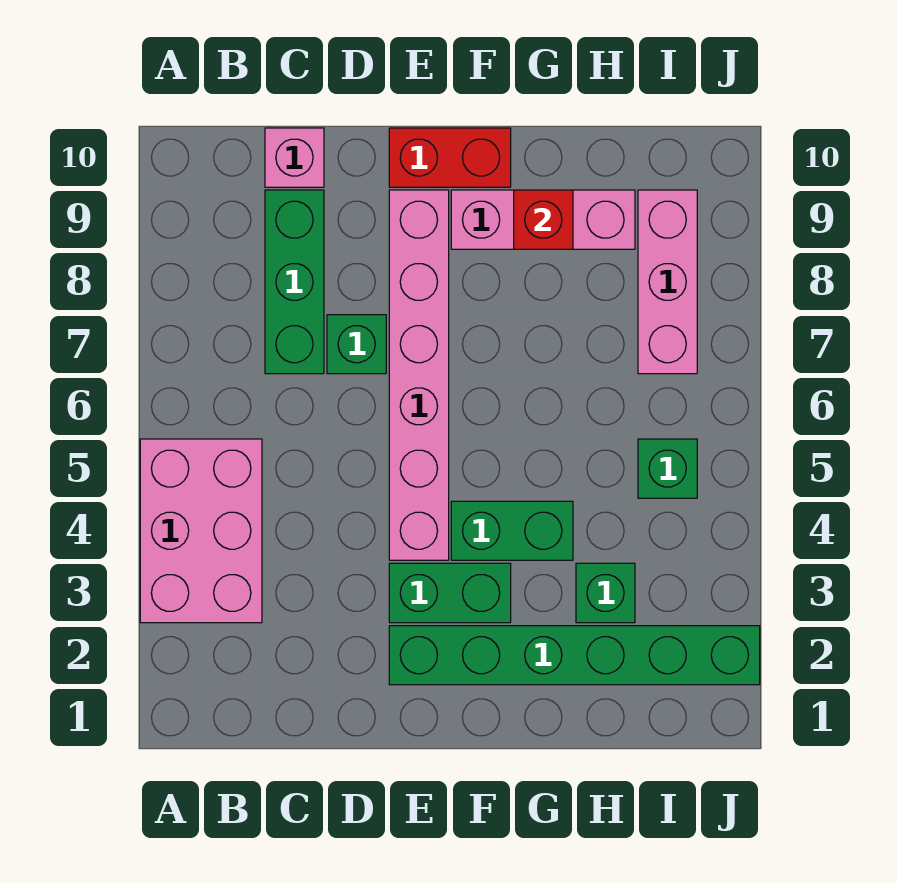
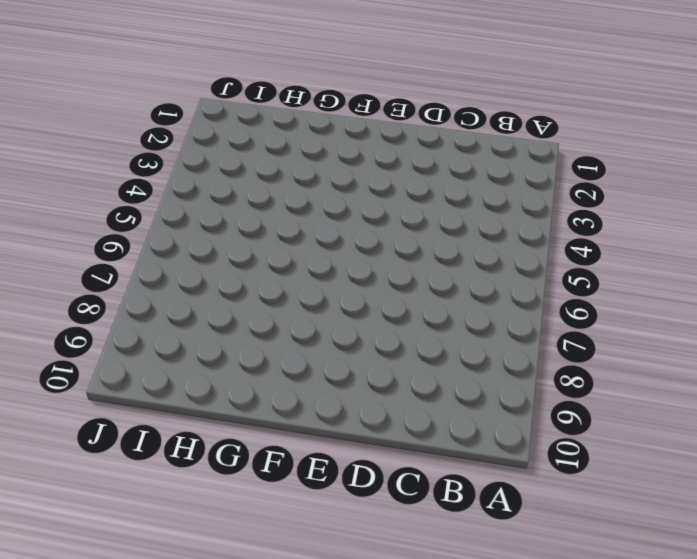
none -> pink brick A3:B5 level 1
none -> green brick C7:C9 level 1
none -> pink brick C10 level 1

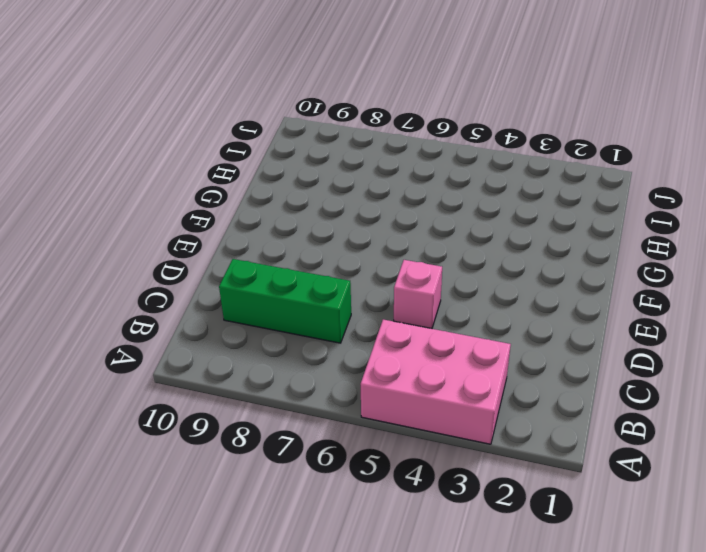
pink brick D5 level 1 -> pink brick C10 level 1
none -> green brick D7 level 1
none -> green brick E2:J2 level 1
none -> green brick E3:F3 level 1

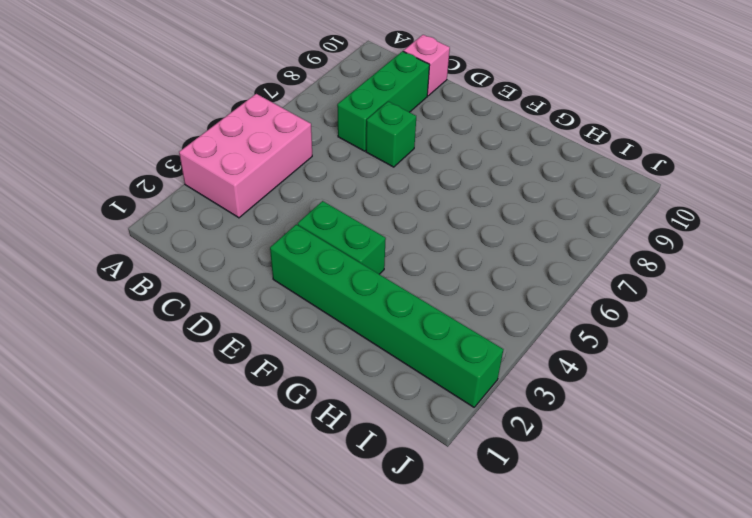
none -> pink brick E4:E9 level 1
none -> red brick E10:F10 level 1
none -> green brick F4:G4 level 1

